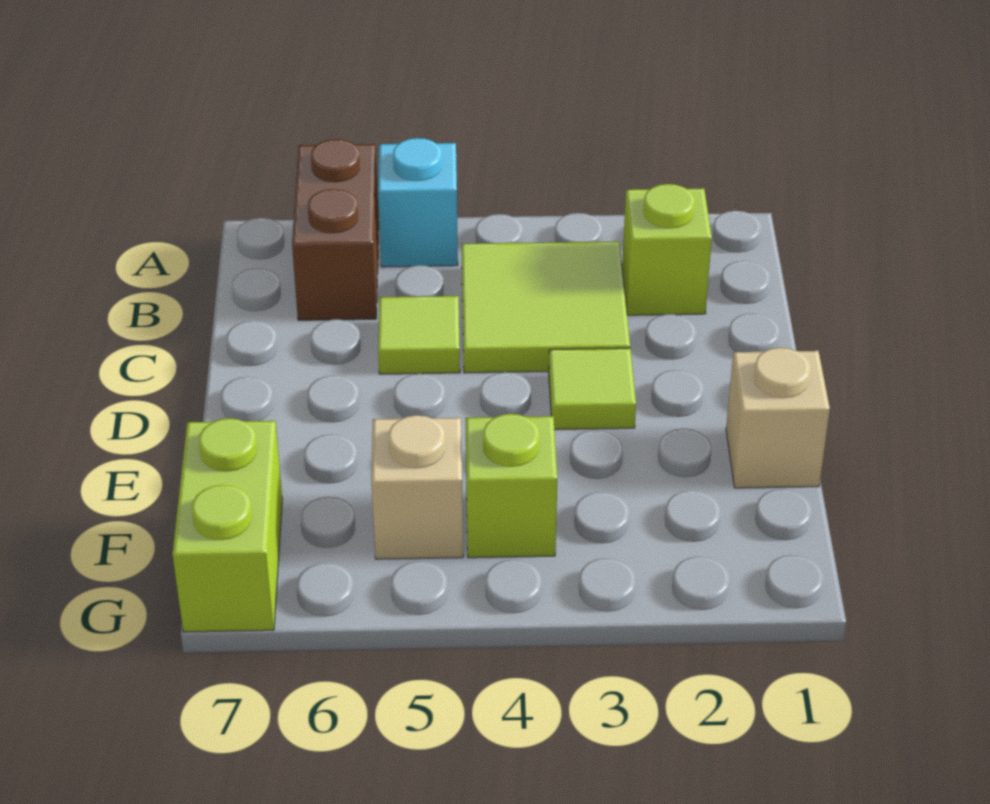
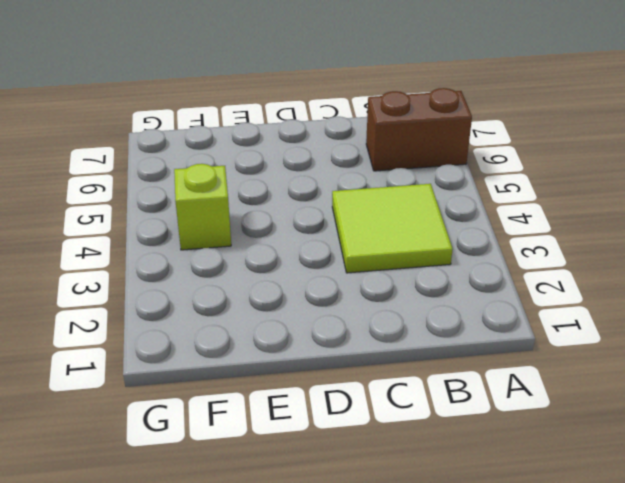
none -> cyan brick A5 level 1
none -> lime brick B2 level 1

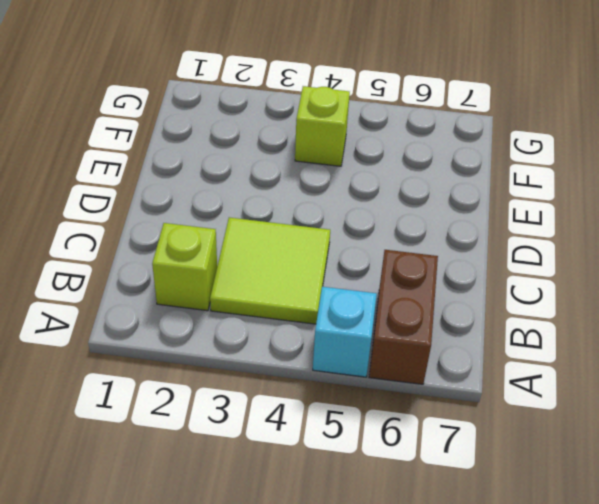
none -> lime tile C5 level 1
none -> lime tile D3 level 1

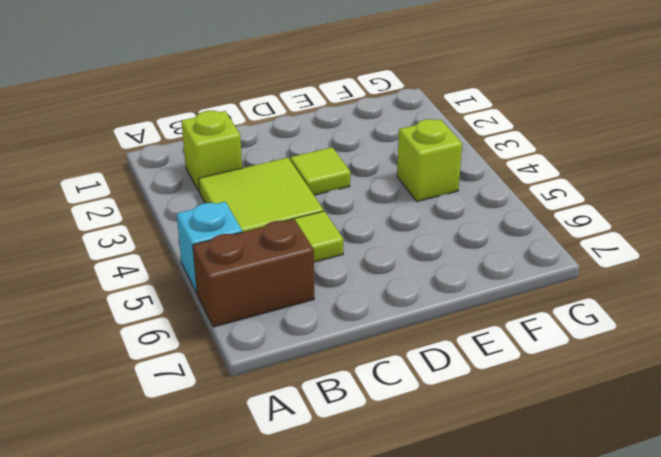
none -> tan brick E1 level 1
none -> tan brick F5 level 1

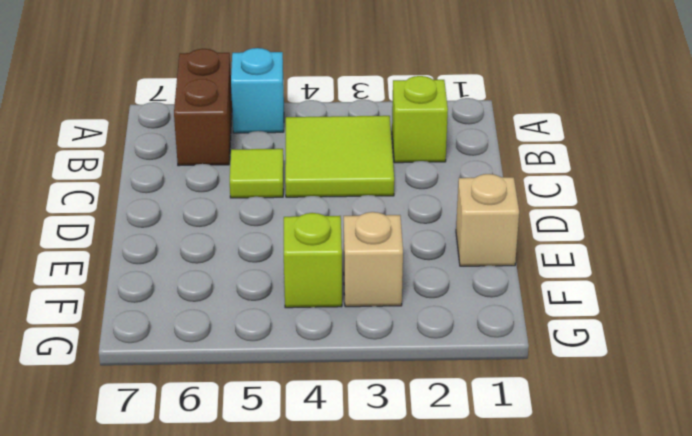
tan brick F3 level 1 -> tan brick F5 level 1
none -> lime tile D3 level 1
none -> lime brick F7:G7 level 1

